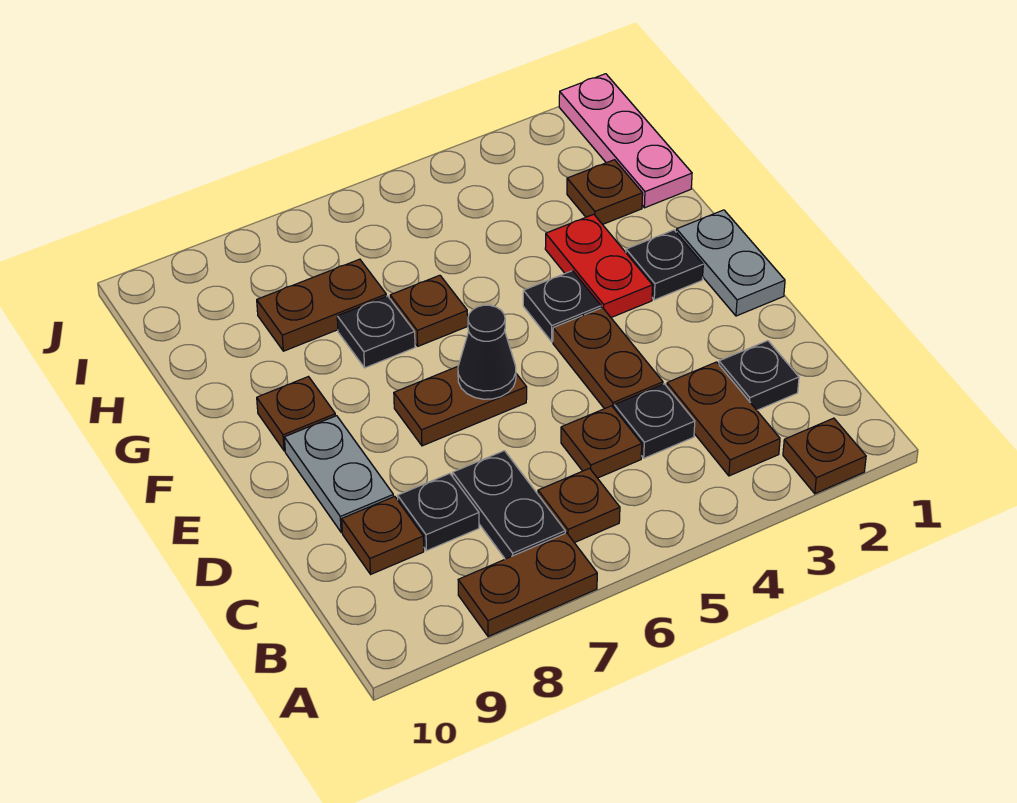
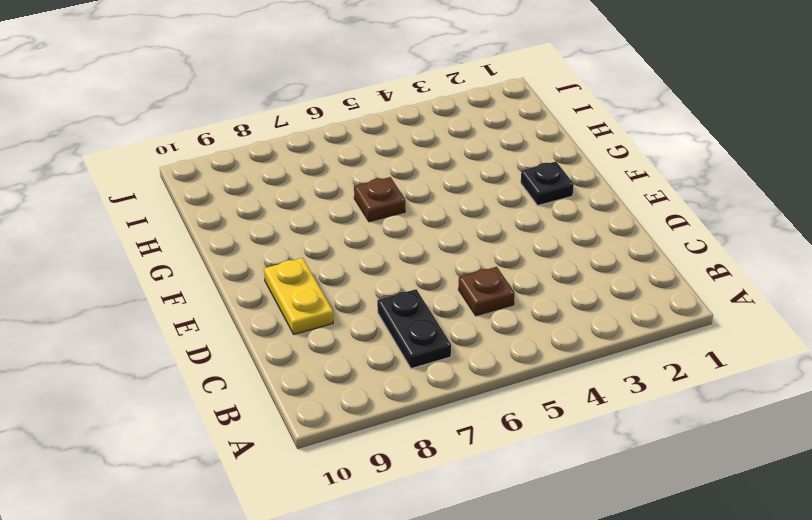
yellow plate D9:E9 level 1 -> grey plate D9:E9 level 1
none -> brown plate A2 level 1
none -> brown plate A7:A8 level 1
none -> brown plate B3:C3 level 1

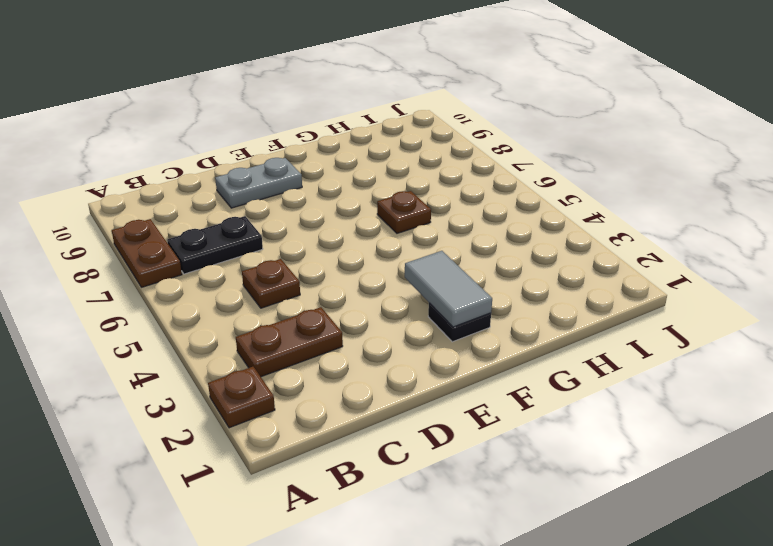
grey tile F2:F3 level 2 -> none
none -> brown plate B6 level 1
none -> black plate C2 level 1
none -> black plate C4 level 1

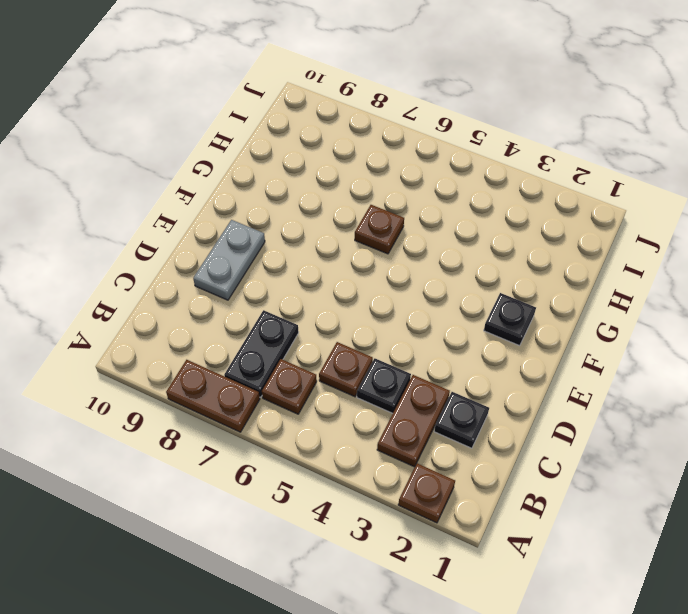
none -> black plate C8 level 1
none -> brown plate C9 level 1
none -> brown plate D4:E4 level 1

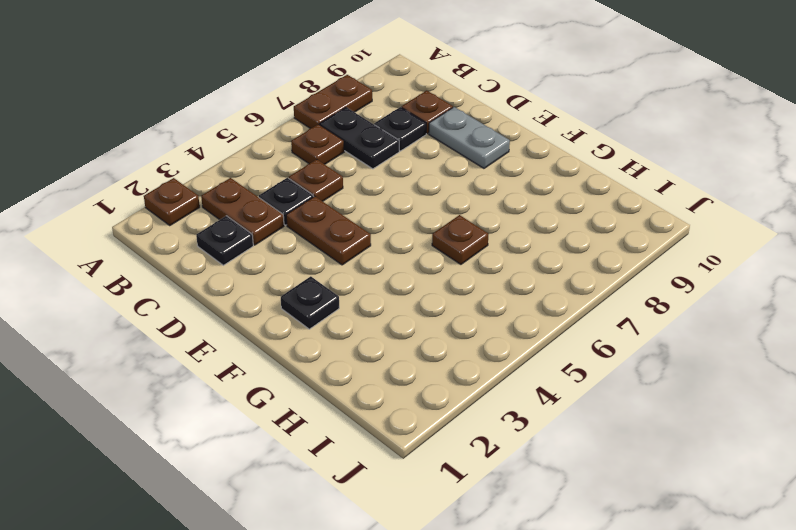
none -> grey plate E1:F1 level 1
none -> brown plate E6:E7 level 1
none -> red plate F3:G3 level 1

